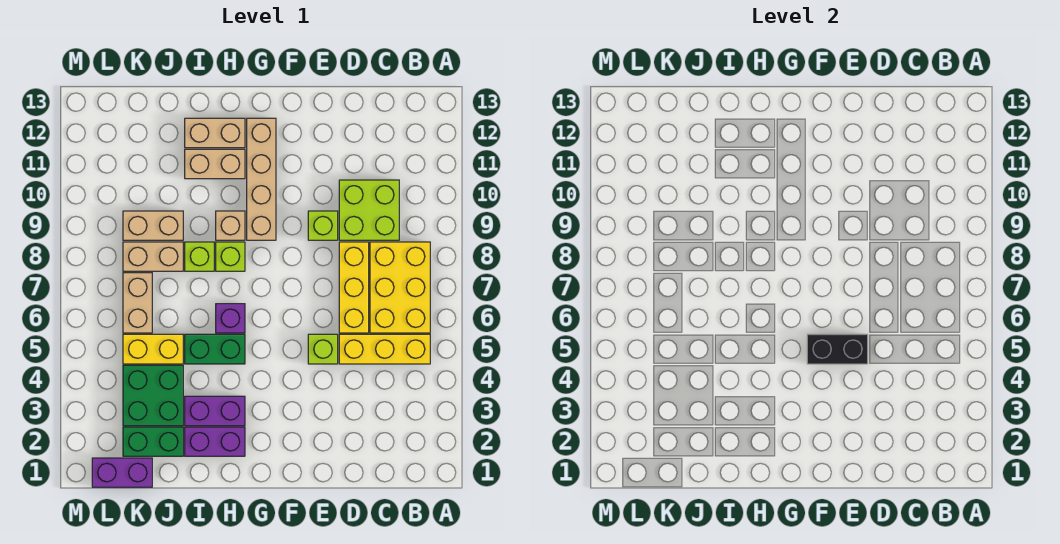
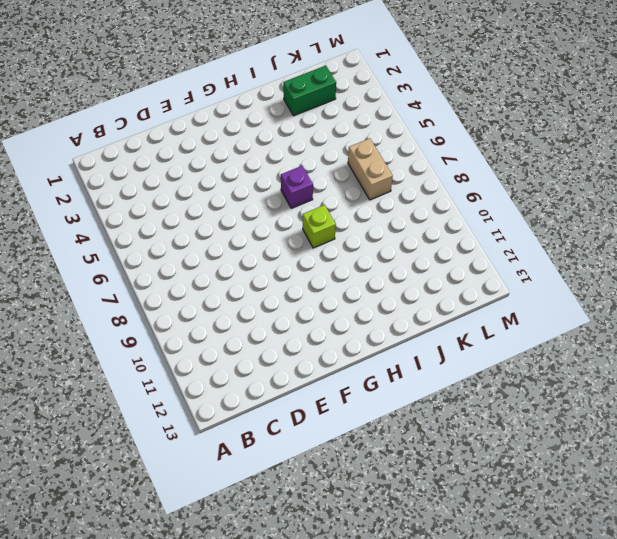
none -> yellow brick B5:D5 level 1
none -> yellow brick B6:C8 level 1
none -> lime brick C9:D10 level 1

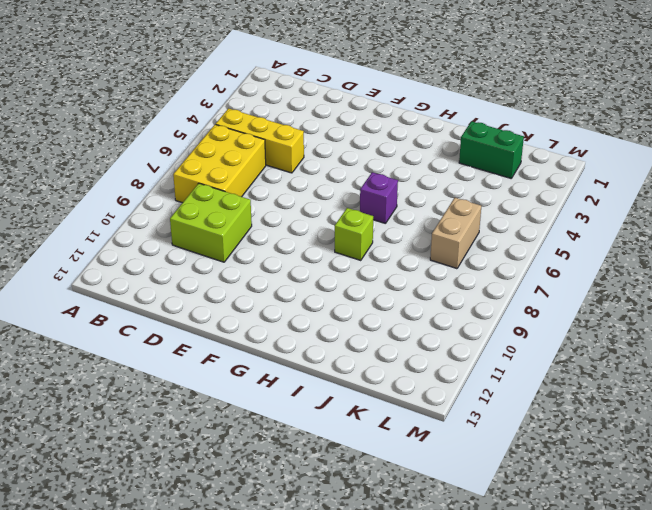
none -> yellow brick D6:D8 level 1
none -> lime brick E5 level 1
none -> lime brick E9 level 1

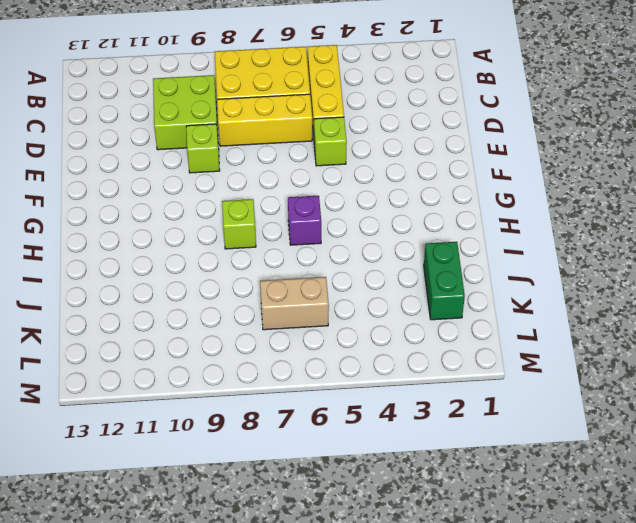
none -> tan brick G9:G12 level 1
none -> purple brick H2:I2 level 1
none -> purple brick H3:I3 level 1

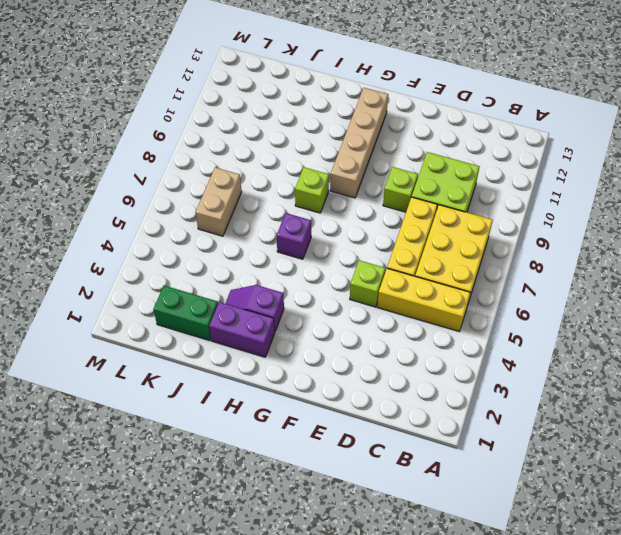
purple slope H3:I3 level 1 top H -> purple brick H3:I3 level 1
none -> green brick H5:I5 level 1
none -> tan brick H9 level 1
none -> tan brick H11:I11 level 1

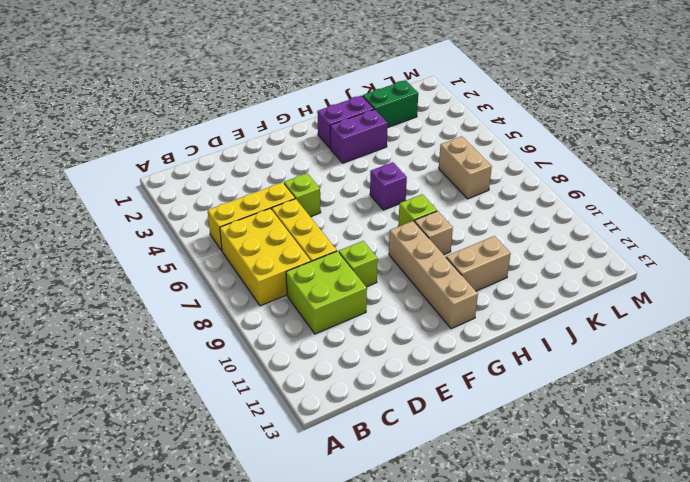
none -> green brick H5:I5 level 1
none -> tan brick H12:I12 level 1
none -> lime brick I8 level 1

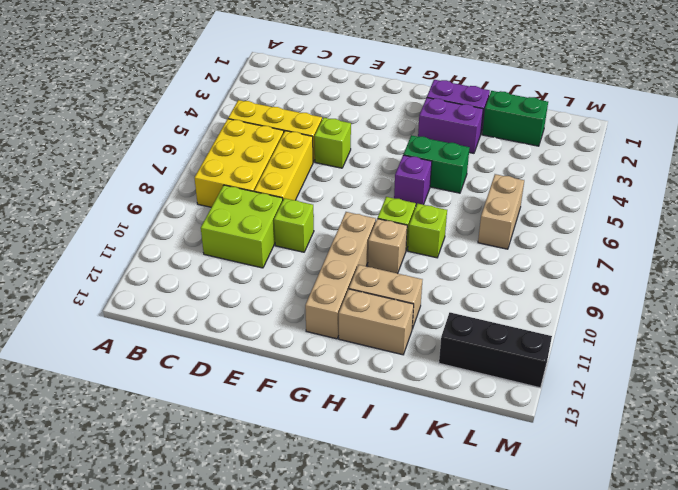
black brick K12:M12 level 1 -> none
none -> green brick J3:K4 level 1
none -> yellow brick J5:K5 level 1
none -> tan brick J8:K8 level 1

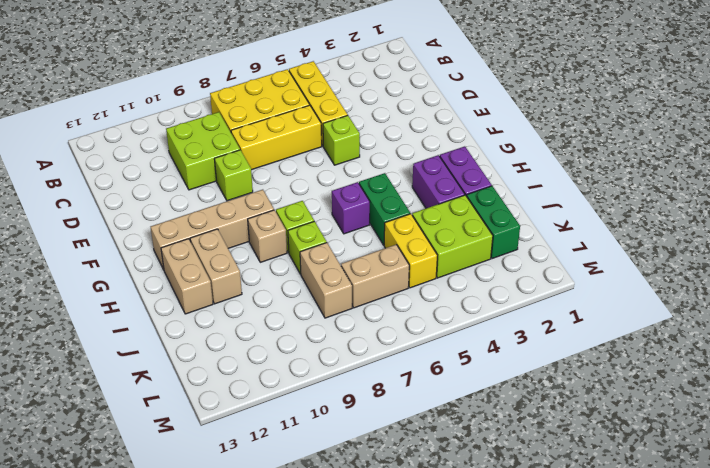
lime brick J3:K4 level 1 -> green brick J3:K4 level 1
none -> tan brick J9:K9 level 1
none -> purple brick K1:L1 level 1
none -> black brick E5:F5 level 2

